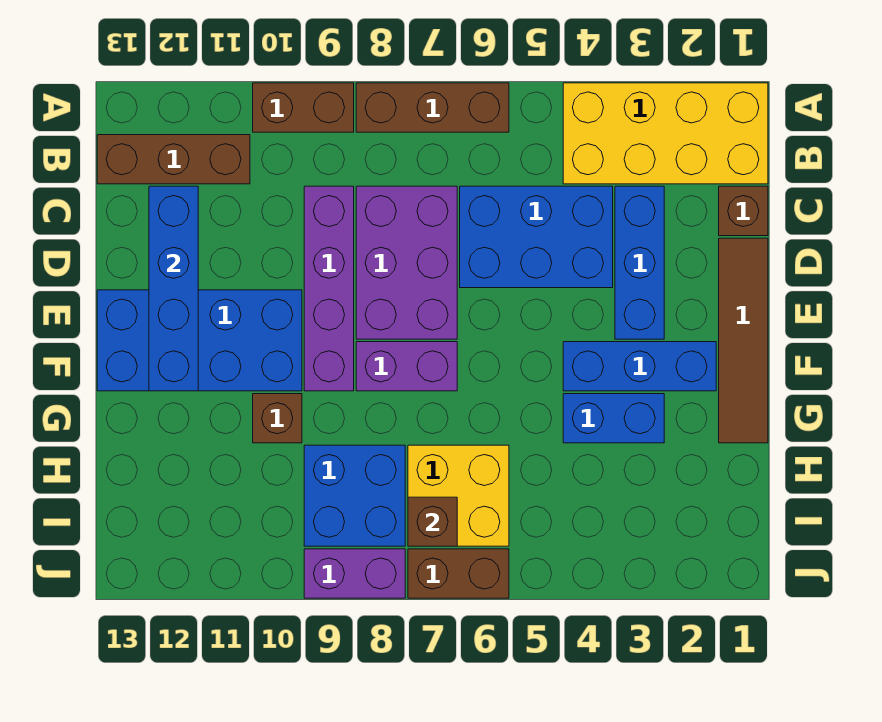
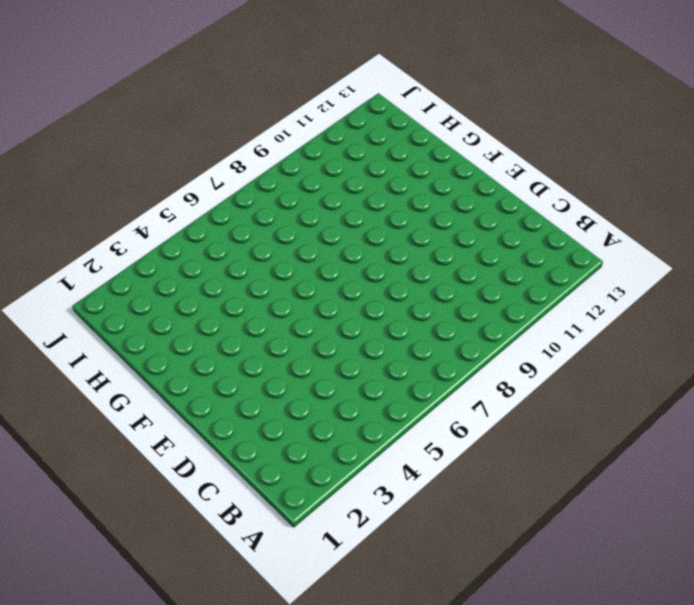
none -> yellow brick A1:B4 level 1
none -> brown brick A6:A8 level 1
none -> brown brick A9:A10 level 1

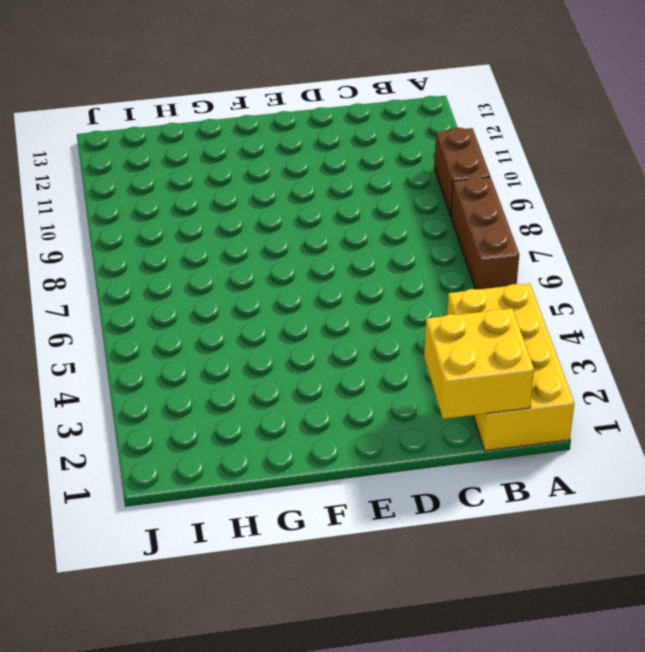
yellow brick B1:C2 level 2 -> yellow brick H6:I7 level 1
none -> brown brick B11:B13 level 1
none -> brown brick C1 level 1
none -> blue brick C3:E3 level 1

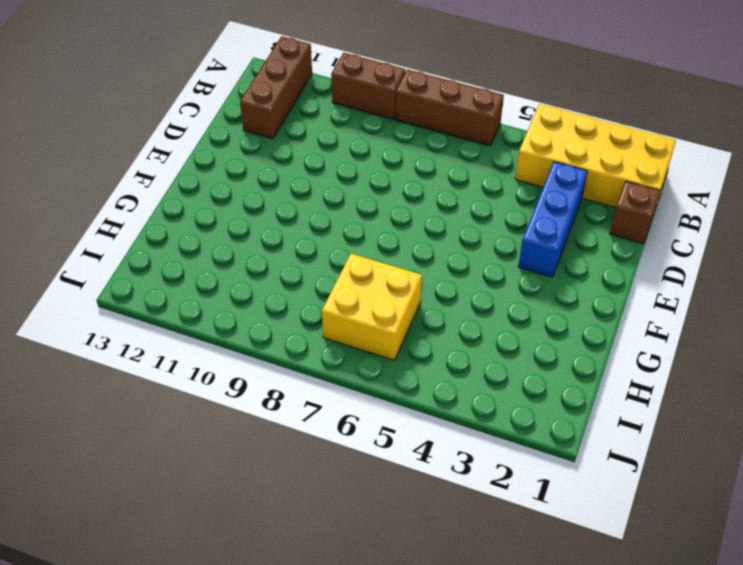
brown brick A12:C12 level 1 -> brown brick B11:B13 level 1
none -> blue brick C4:D6 level 1
none -> purple brick C7:E8 level 1
none -> purple brick C9:F9 level 1

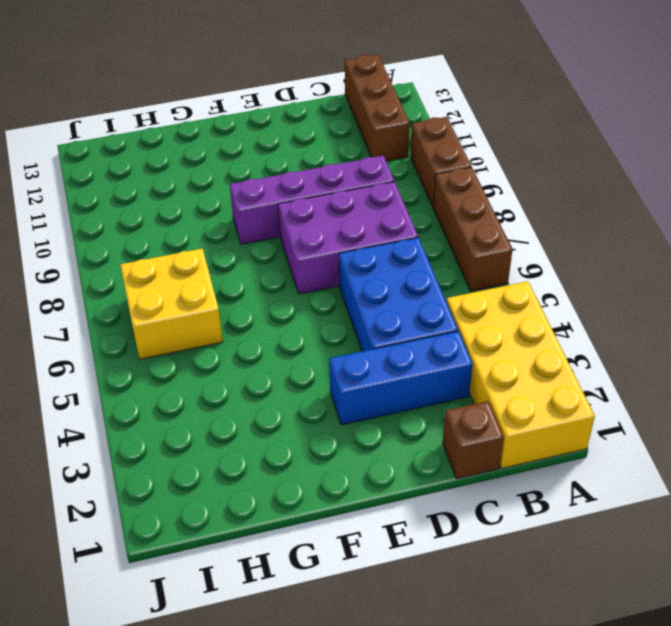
none -> brown tile D1:G1 level 1
none -> blue brick E10:F13 level 1
none -> blue brick F2:F4 level 1

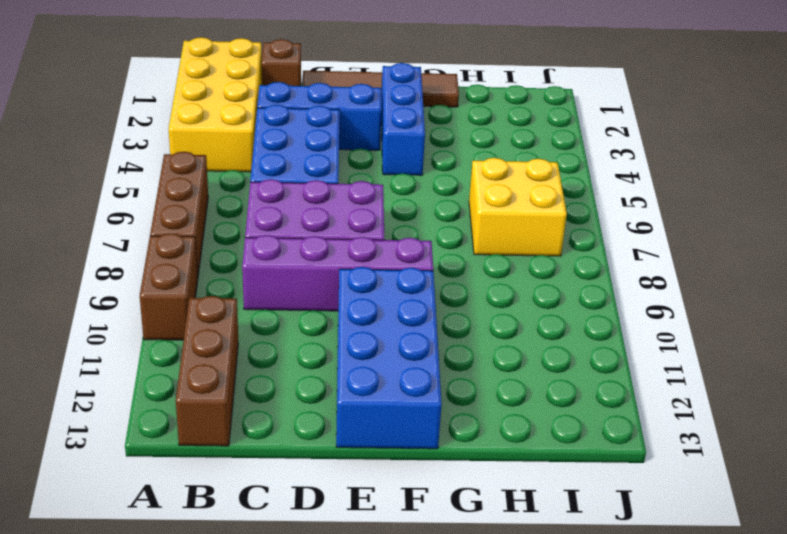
none -> purple brick F7:F8 level 1
none -> blue brick G3:G4 level 1
none -> brown brick G10 level 1

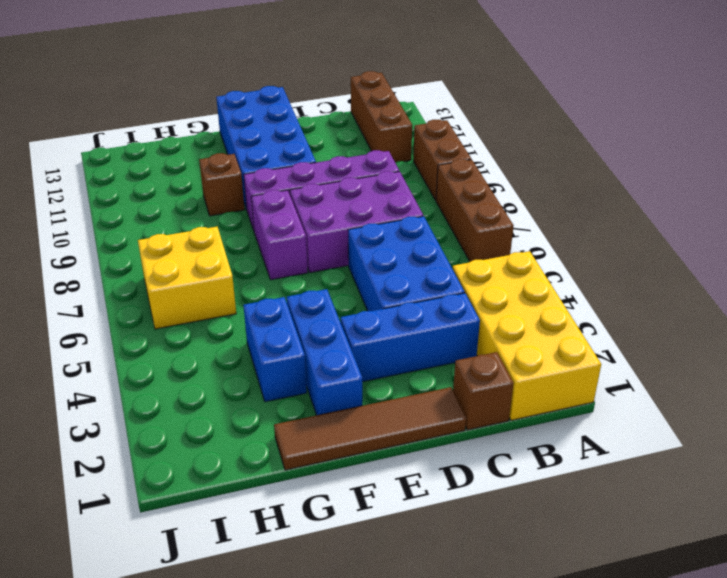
none -> blue brick H8:I9 level 1
none -> brown brick J6:J7 level 1
none -> purple brick J8:J9 level 1

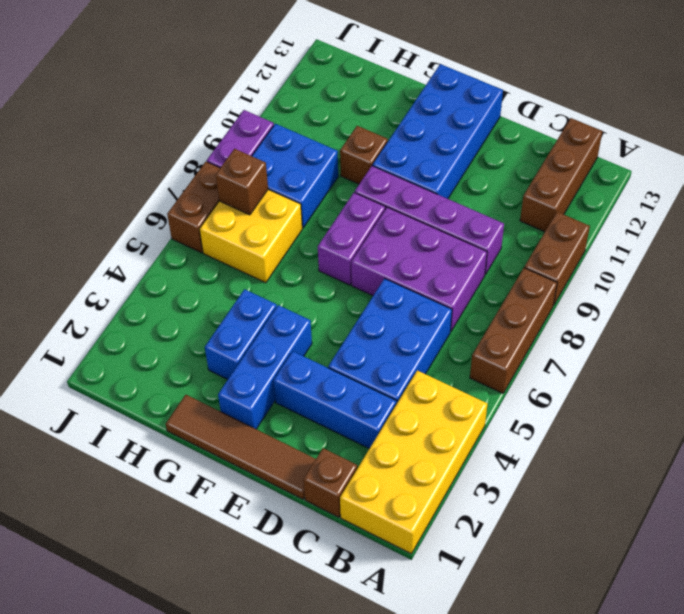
none -> blue brick C12:F12 level 2

